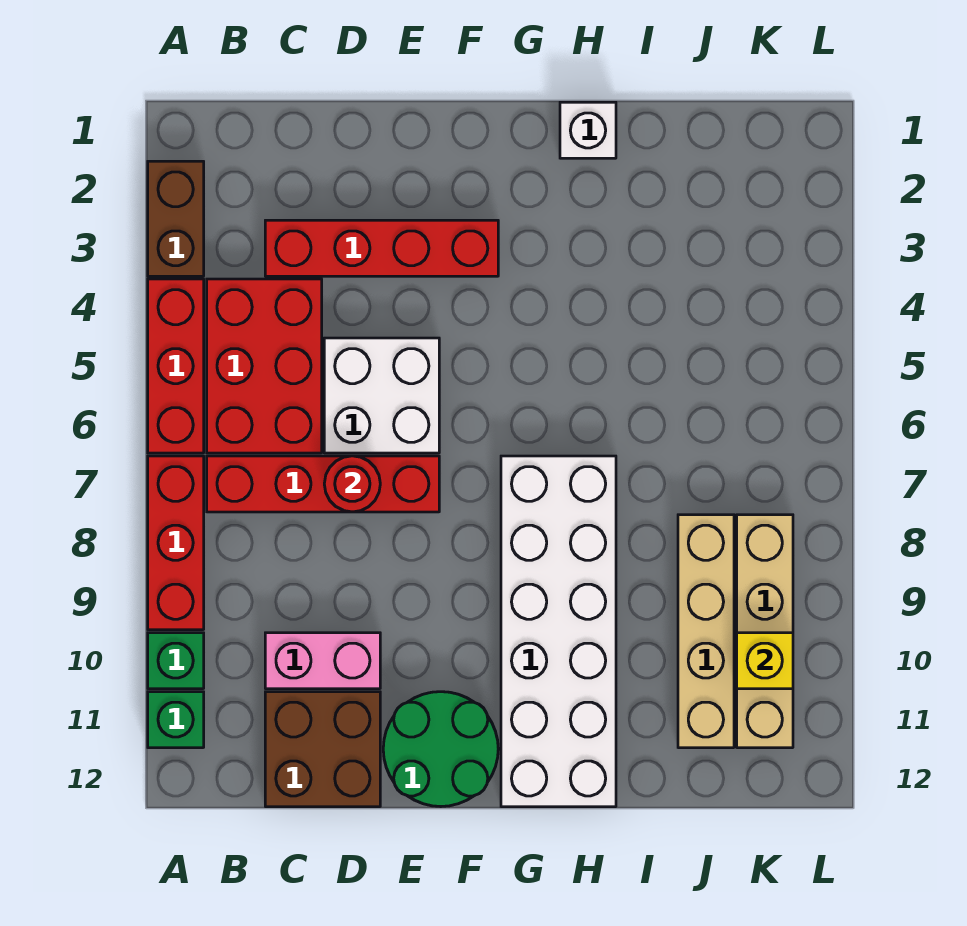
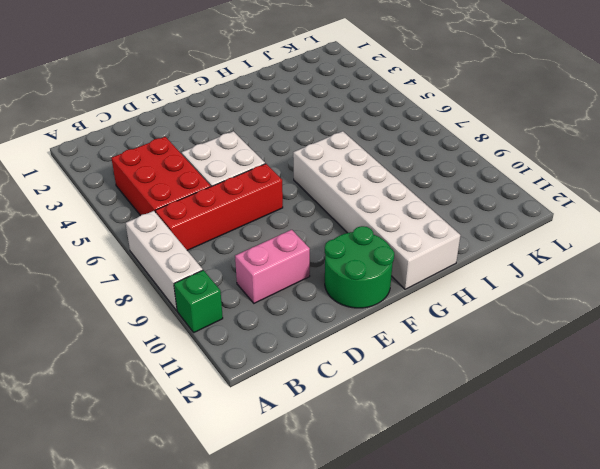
white brick A7:A9 level 1 -> red brick A7:A9 level 1
none -> brown brick A2:A3 level 1
none -> red brick A4:A6 level 1
none -> green brick A11 level 1

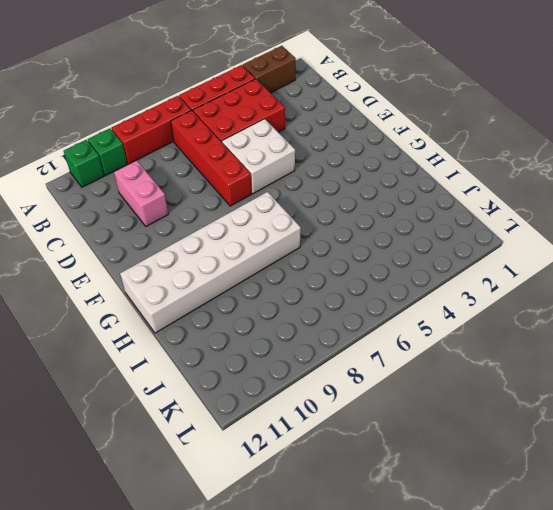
none -> red brick C3:F3 level 1
none -> brown brick C11:D12 level 1
none -> green round brick E11:F12 level 1

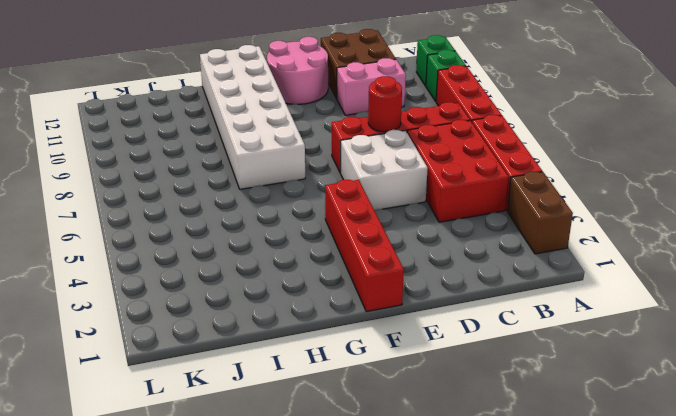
pink round brick E11:F12 level 1 -> green round brick E11:F12 level 1
red brick F1:F4 level 1 -> red brick C3:F3 level 1
none -> white brick H1 level 1
none -> tan brick J8:J11 level 1
none -> tan brick K8:K11 level 1

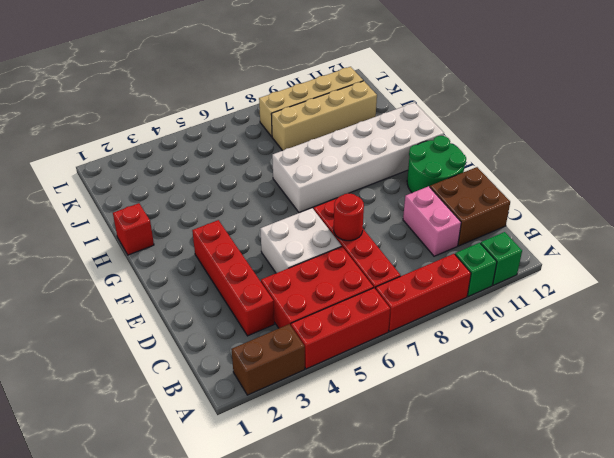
red brick H1 level 1 -> white brick H1 level 1
none -> yellow brick K10 level 2

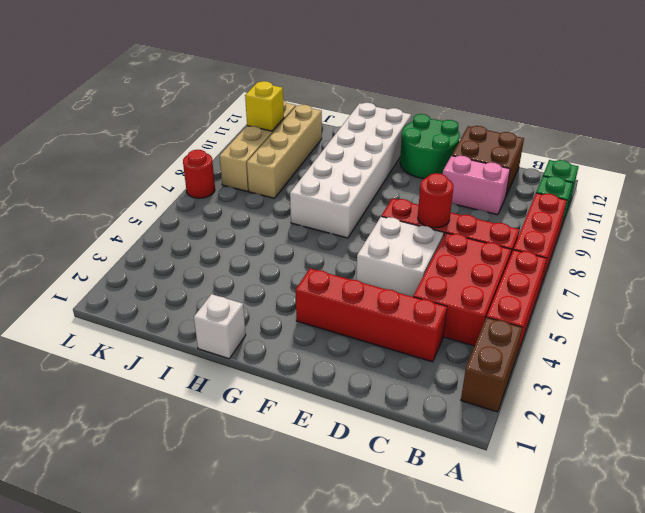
red round brick L7 level 1 -> none

